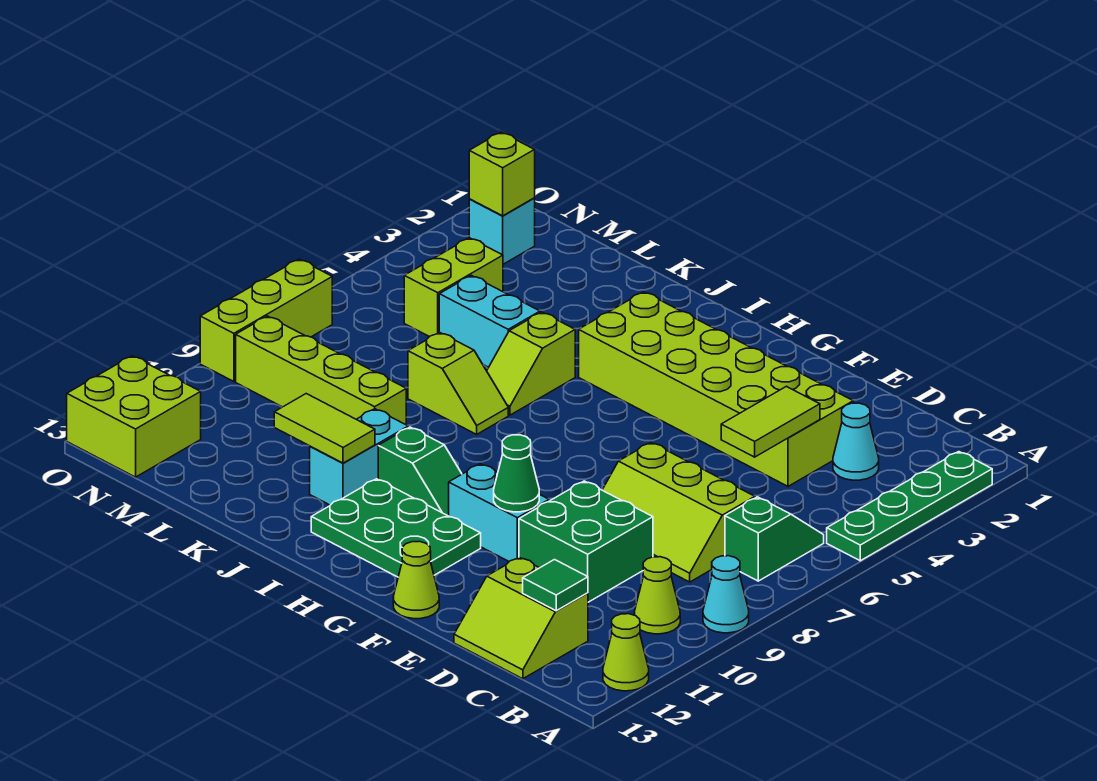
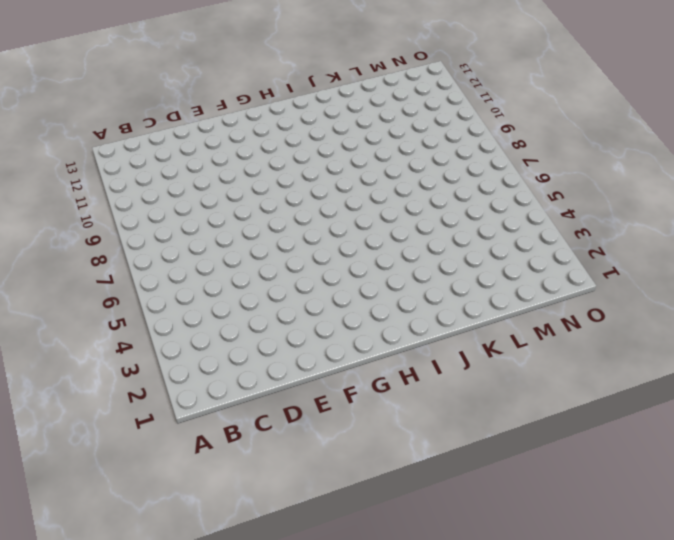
none -> green plate A2:A5 level 1
none -> cyan cone A9 level 1
none -> lime cone A12 level 1

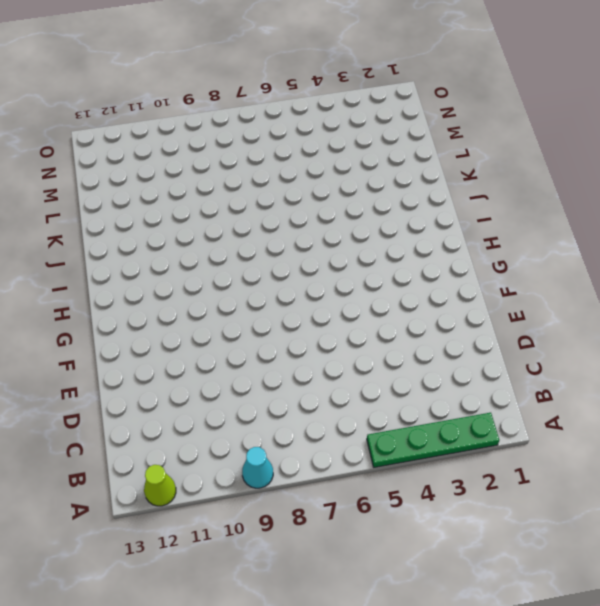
none -> green slope B6:B7 level 1 top 7
none -> lime cone B10 level 1
none -> cyan cone C3 level 1

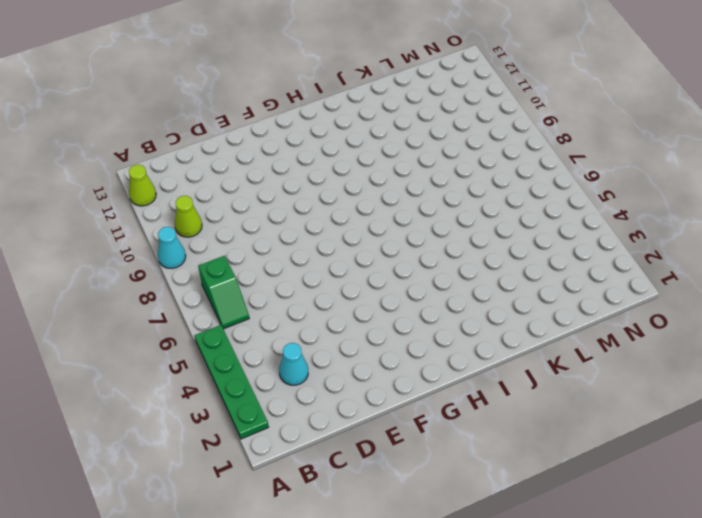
none -> lime slope C7:E8 level 1 top 7
none -> lime slope C12:D13 level 1 top 12
none -> lime brick D3:I4 level 1

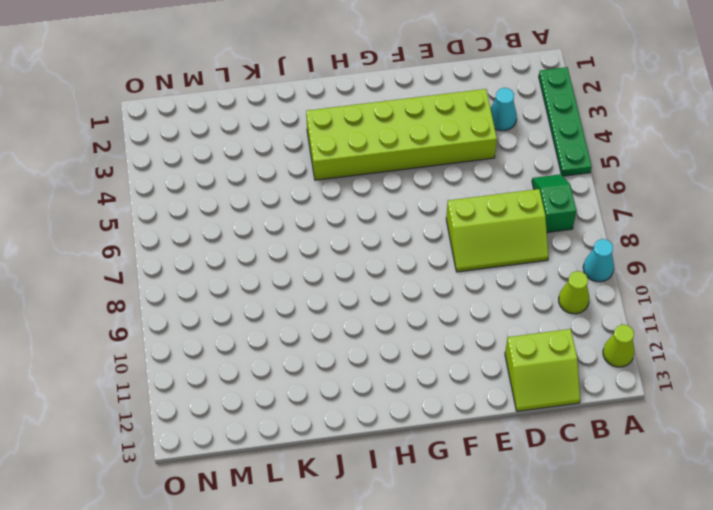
none -> green brick D9:E10 level 1
none -> cyan brick F10:G10 level 1
none -> lime cone F13 level 1

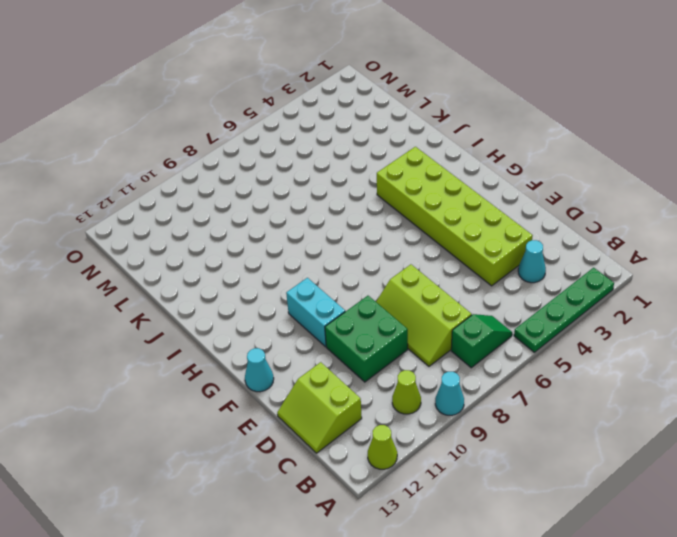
cyan cone F13 level 1 -> lime cone F13 level 1
none -> green plate G11:I12 level 1
none -> green slope H10:I10 level 1 top I
none -> lime slope J5:J6 level 1 top 5

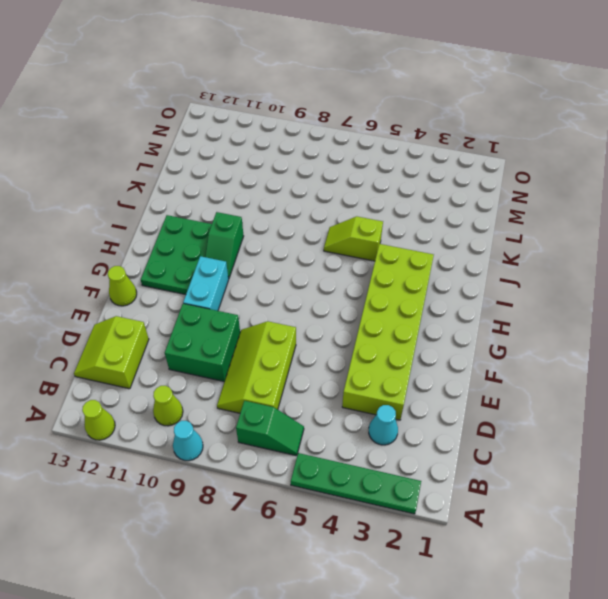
none -> lime slope J7:K7 level 1 top K
none -> cyan brick J10:J11 level 1
none -> cyan brick K5:L5 level 1

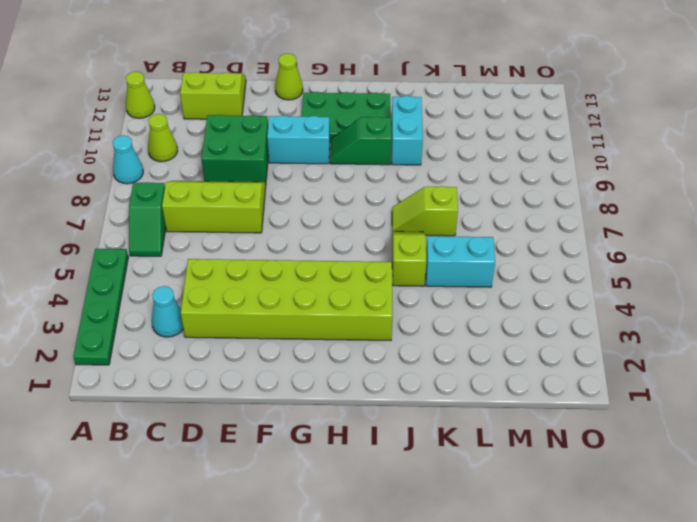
none -> lime brick K9:N9 level 1
none -> lime brick M4:M5 level 1
none -> cyan brick N2 level 1

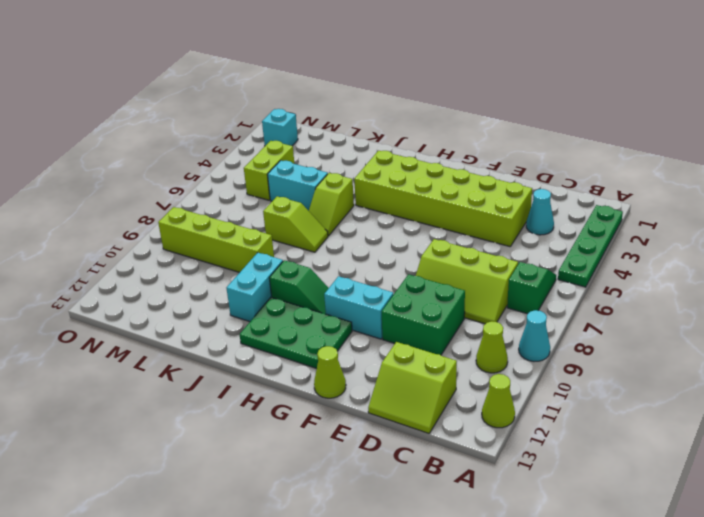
none -> lime brick N12:O13 level 1
none -> lime brick O7:O9 level 1
none -> green tile C12 level 2

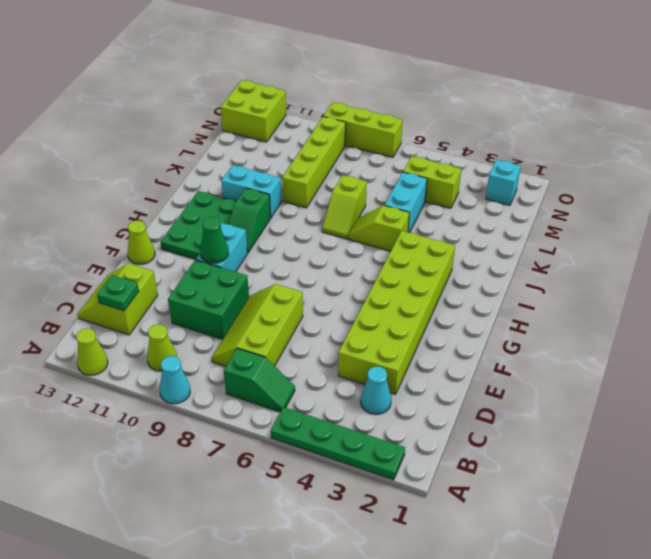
green plate C12 level 2 -> green tile C12 level 2
none -> lime tile D4:D5 level 2
none -> lime tile J11:K11 level 2
none -> lime brick N2 level 2

